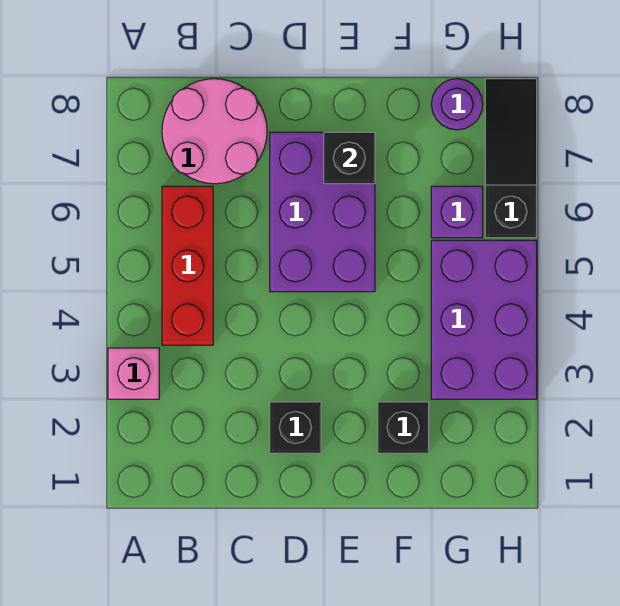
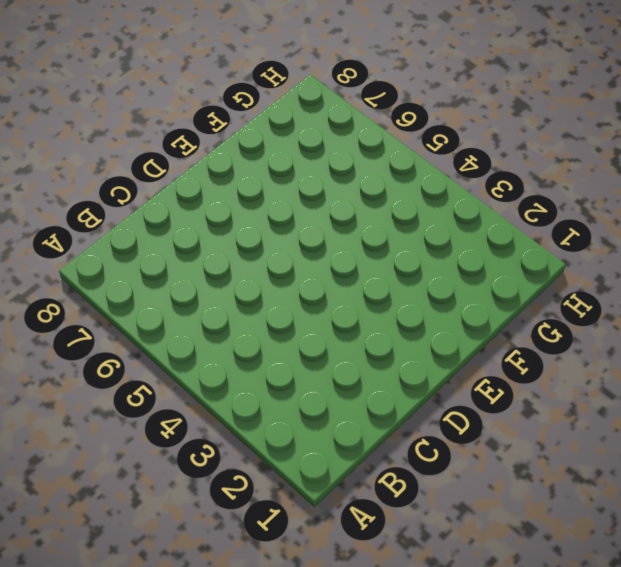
none -> pink brick A3 level 1
none -> red brick B4:B6 level 1

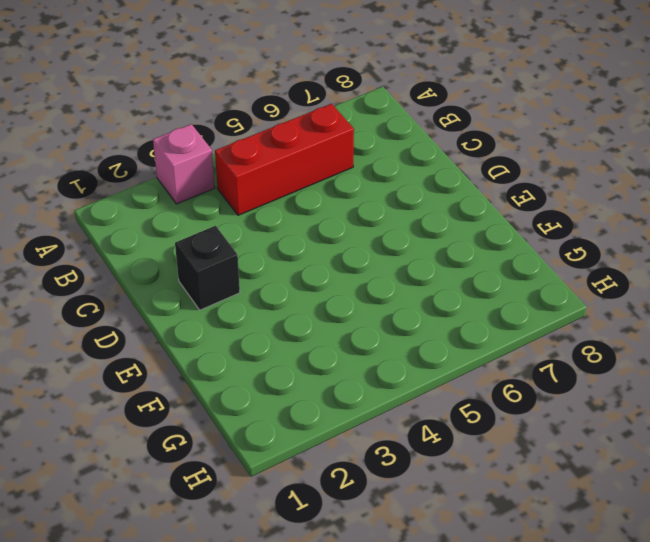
none -> pink round brick B7:C8 level 1
none -> purple brick D5:E7 level 1

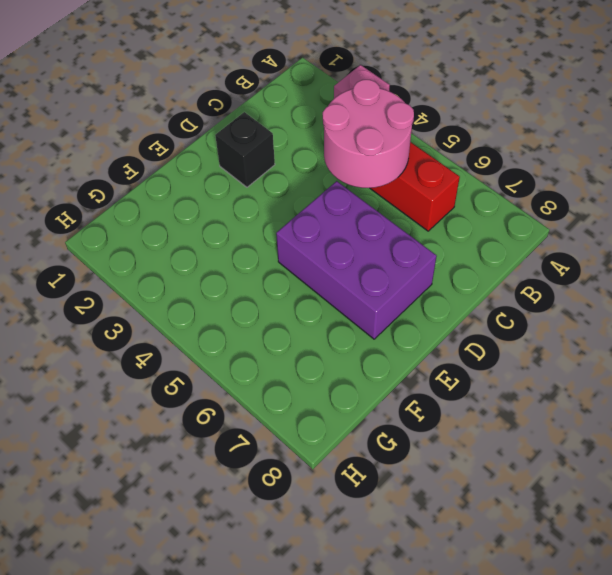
pink round brick B4:C5 level 2 -> pink round brick B7:C8 level 1
none -> black brick F2 level 1
none -> purple brick G3:H5 level 1

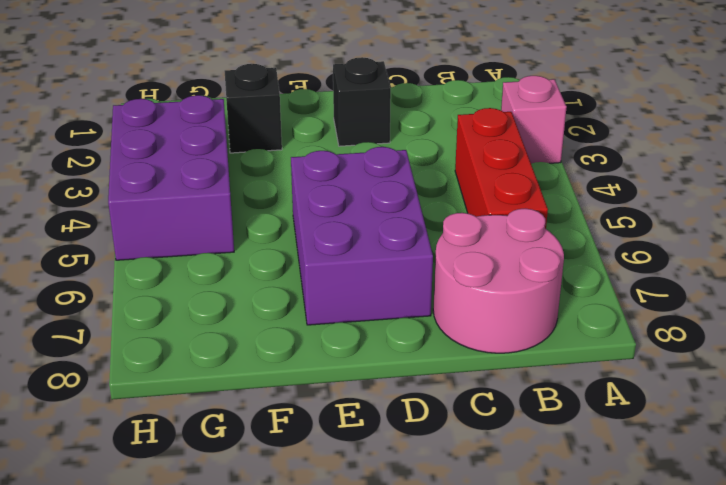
none -> purple brick G6 level 1
none -> purple round brick G8 level 1

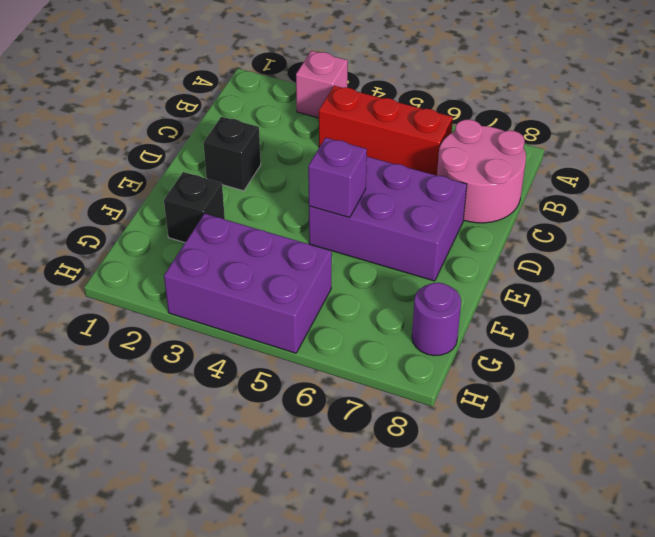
purple brick E5 level 2 -> purple brick G6 level 1
none -> black slope H6:H8 level 1 top 6
none -> black brick E7 level 2

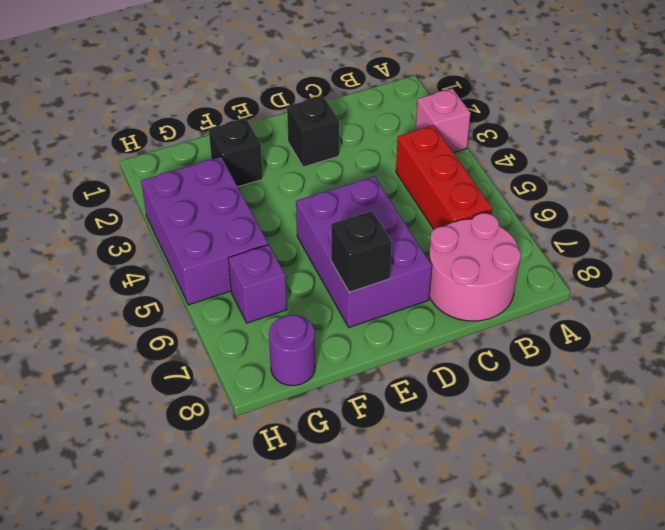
none -> black slope H6:H8 level 1 top 6

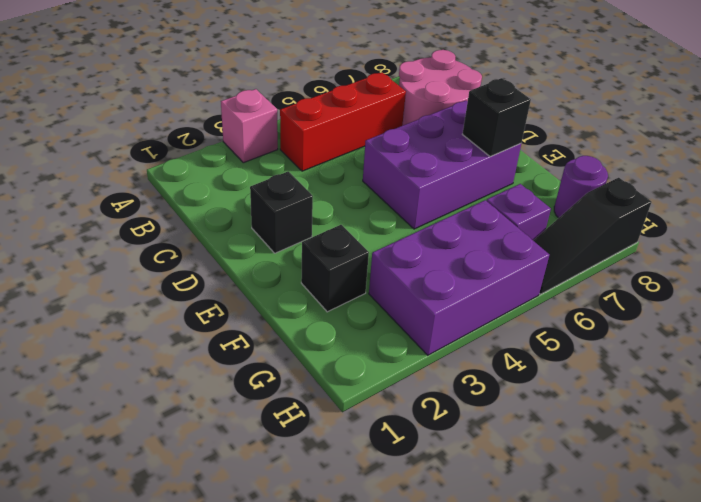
black slope H6:H8 level 1 top 8 -> black slope H6:H8 level 1 top 6

